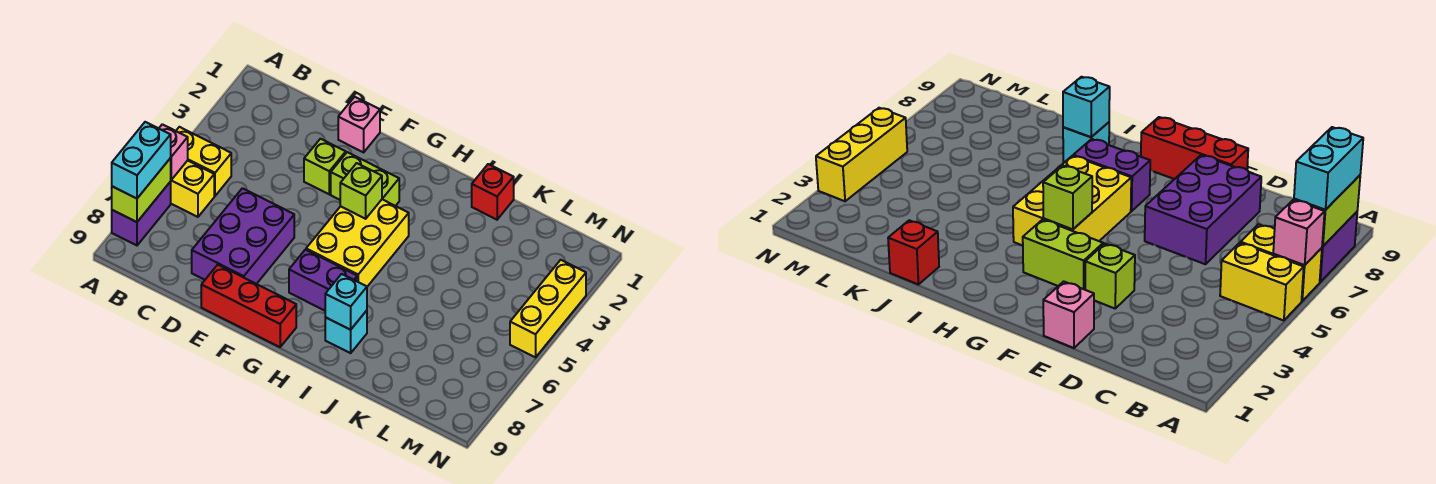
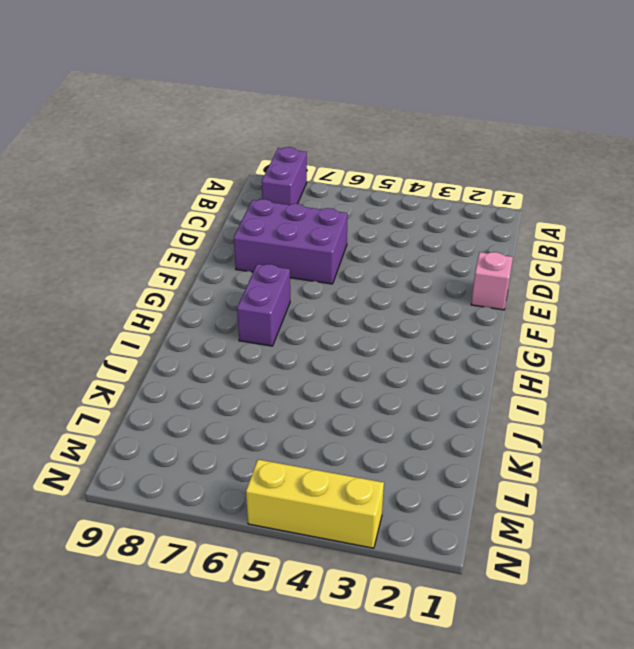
purple brick A8:B8 level 1 -> purple brick A7:A8 level 1
none -> yellow brick A5:B5 level 1
none -> yellow brick A6:B6 level 1
none -> lime brick E3 level 1

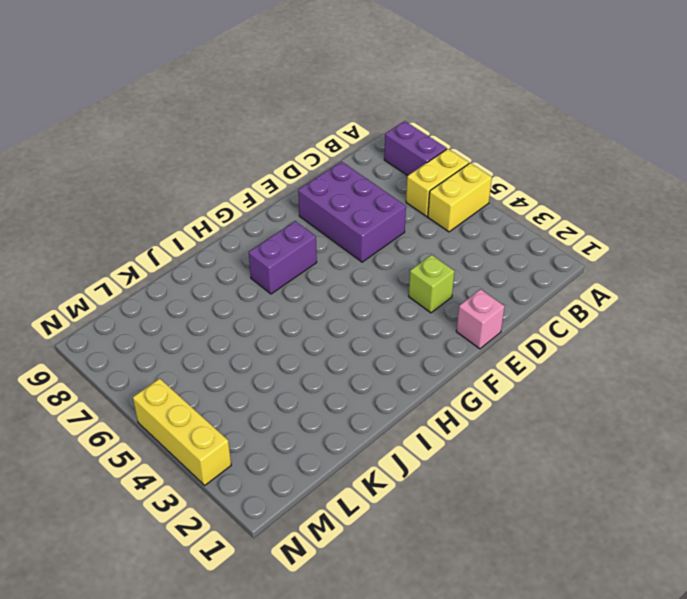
none -> red brick E9:G9 level 1
none -> lime brick F3:G3 level 1
none -> yellow brick G4:H6 level 1

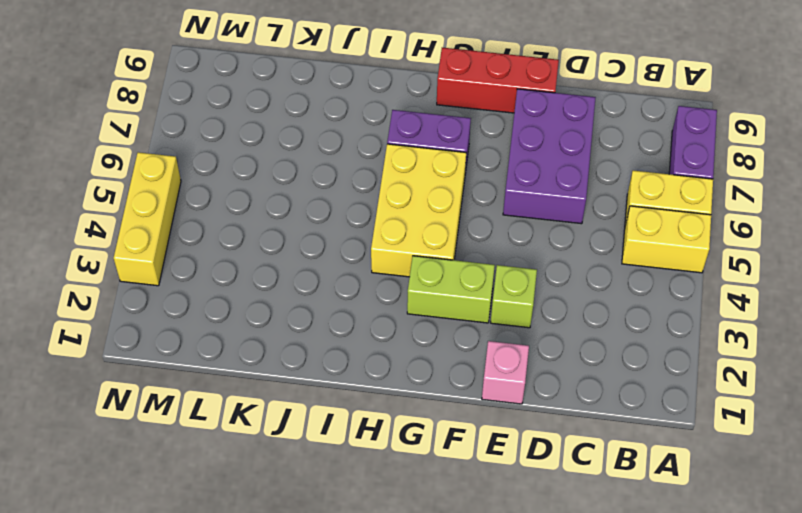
none -> cyan brick I8 level 1
none -> red brick J1 level 1
none -> pink brick A6 level 2

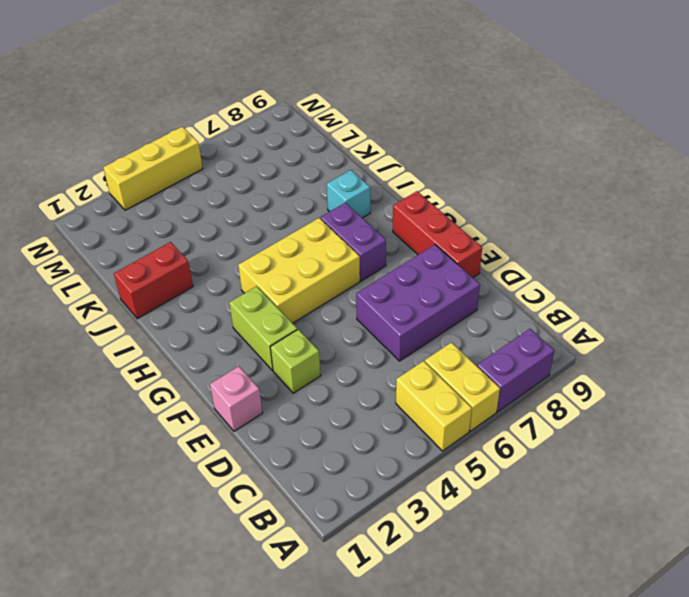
red brick J1:J2 level 1 -> red brick J1 level 1
none -> pink brick A6 level 2
none -> lime brick A7:A8 level 2
none -> lime brick G4 level 2

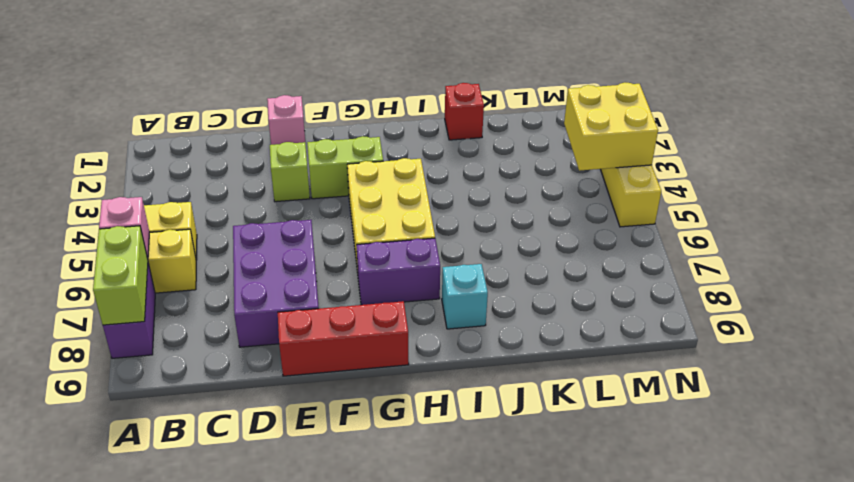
yellow brick M3:N4 level 2 -> none
none -> lime brick G4 level 2
none -> cyan brick I8 level 2
none -> cyan brick A7:A8 level 3

